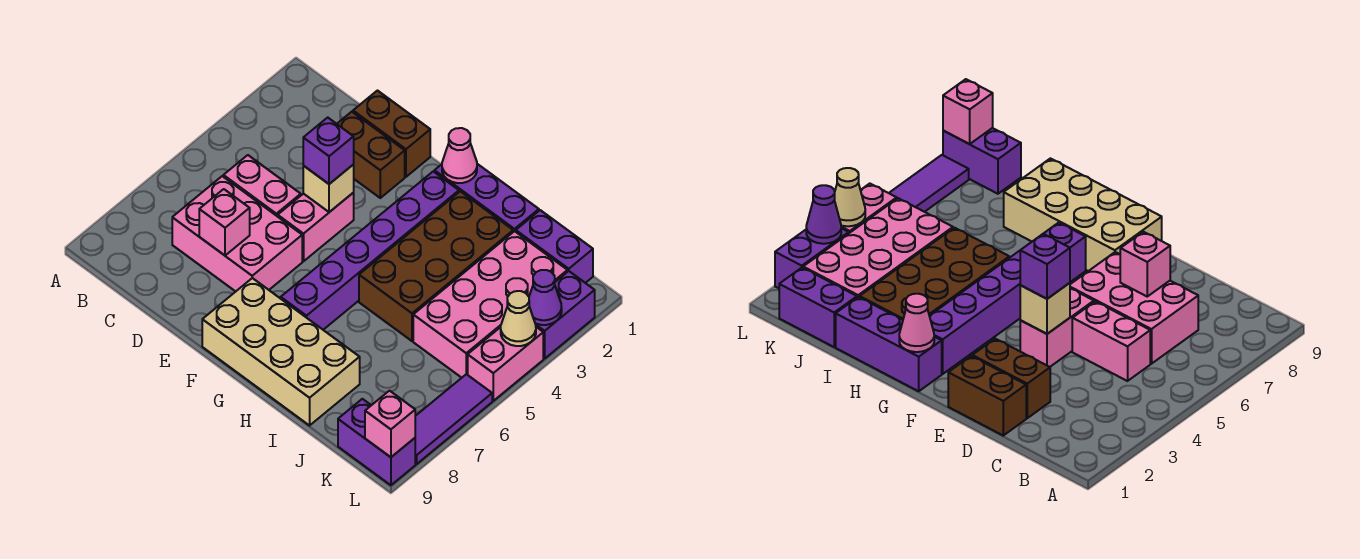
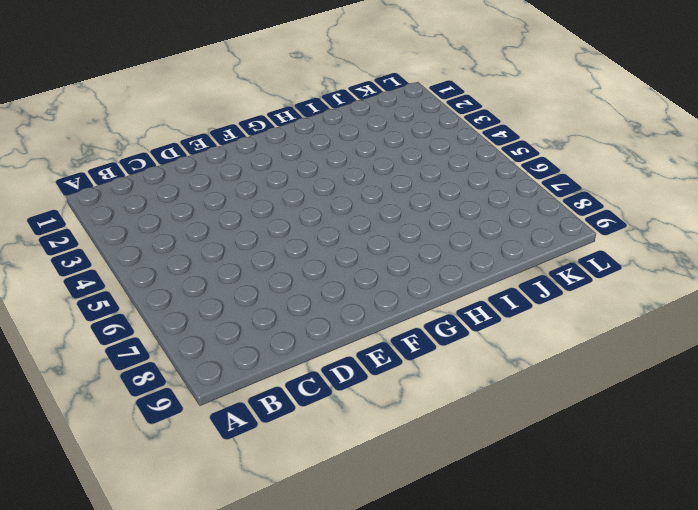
none -> pink brick C5:D5 level 1
none -> pink brick C6:E7 level 1
none -> brown brick D1:E1 level 1

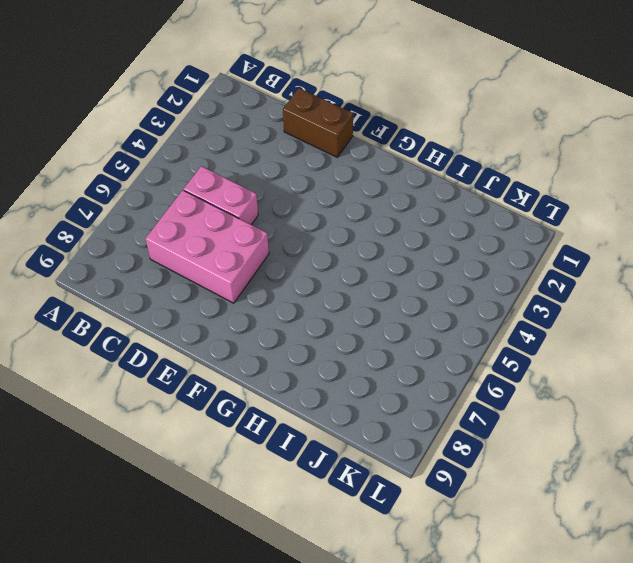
none -> brown brick D2:E2 level 1
none -> pink brick E4:E5 level 1
none -> tan brick F8:I9 level 1

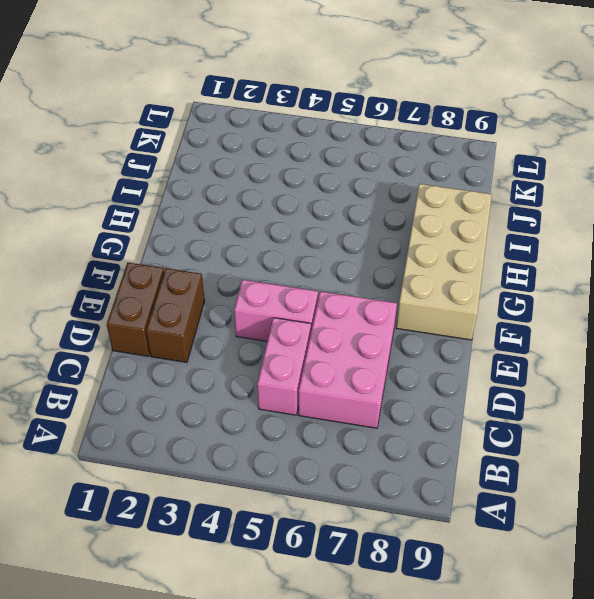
none -> purple brick G1:I1 level 1
none -> purple brick G2:G7 level 1
none -> brown brick H2:I5 level 1

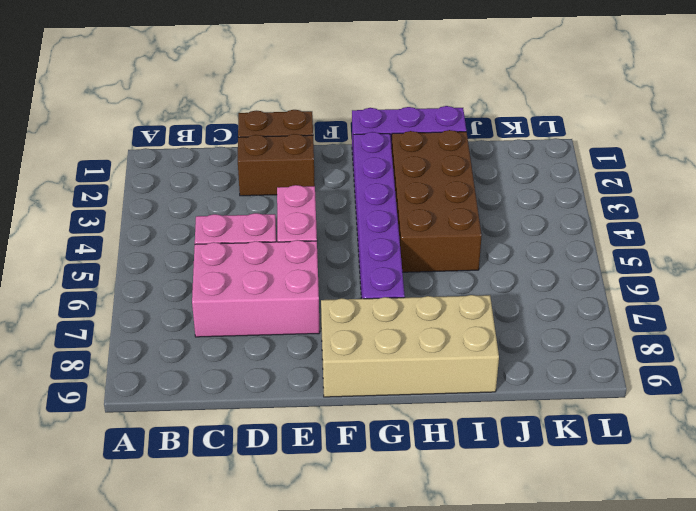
none -> purple brick J1:K1 level 1
none -> pink brick J2:K5 level 1
none -> purple brick K9:L9 level 1

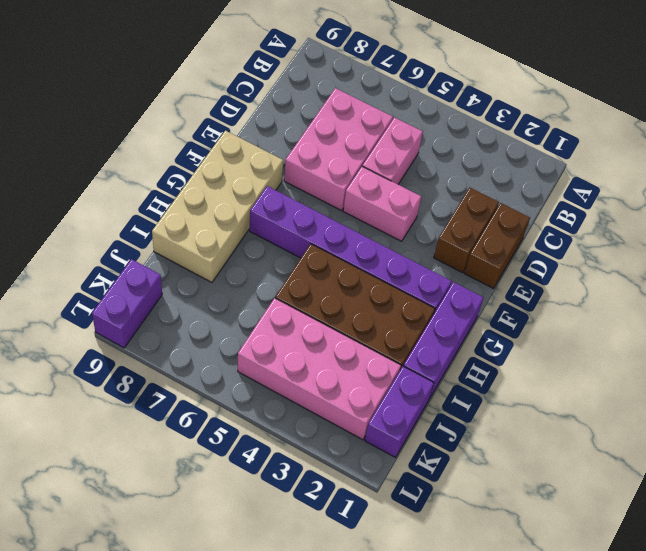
none -> purple brick L2:L3 level 1
none -> pink brick L4:L5 level 1
none -> purple tile L6:L8 level 1

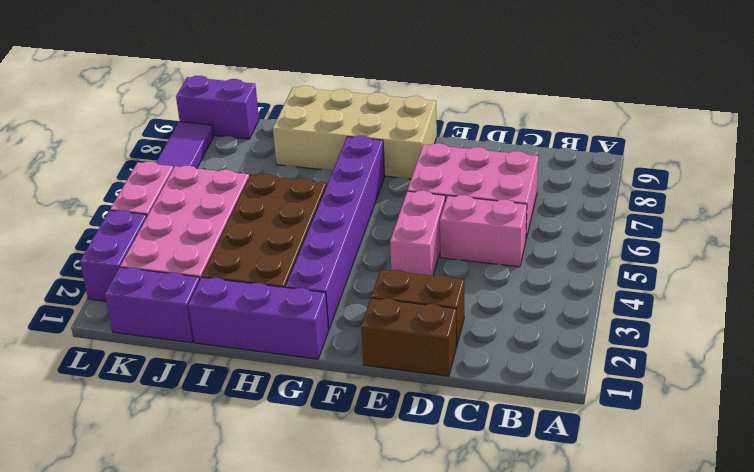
none -> pink brick D7 level 2
none -> tan brick E4 level 2
none -> pink cone G1 level 2

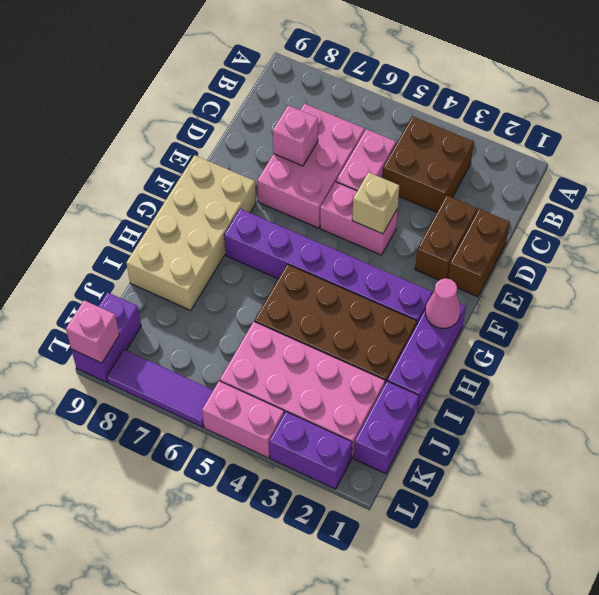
brown brick B3:C4 level 1 -> none
none -> purple cone L3 level 2
none -> tan cone L4 level 2
none -> purple brick E4 level 3

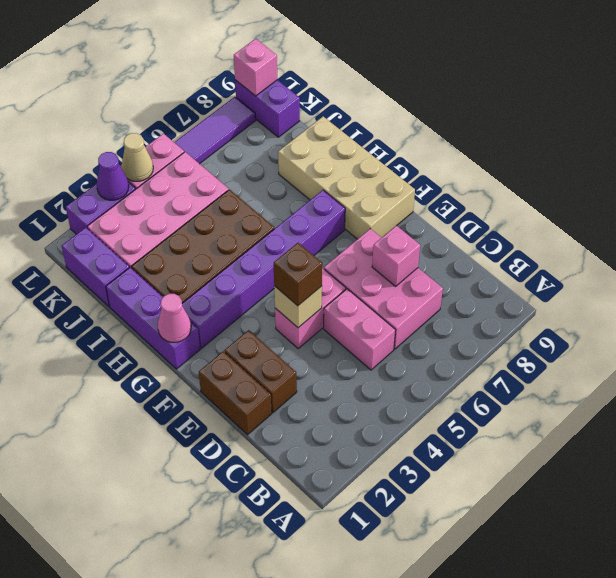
brown brick E4 level 3 -> purple brick E4 level 3

